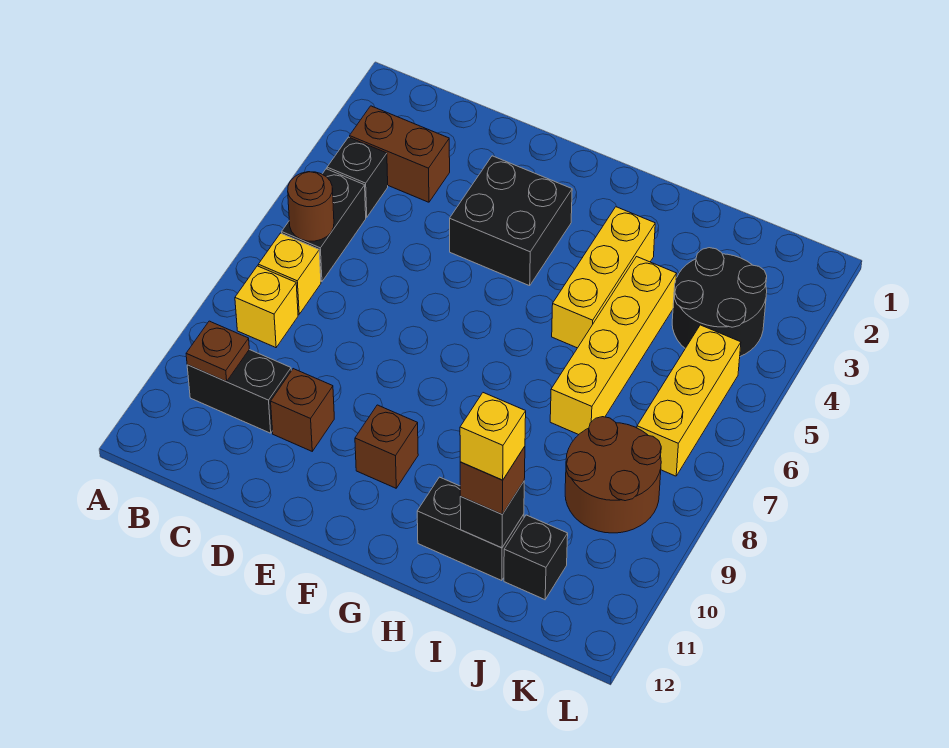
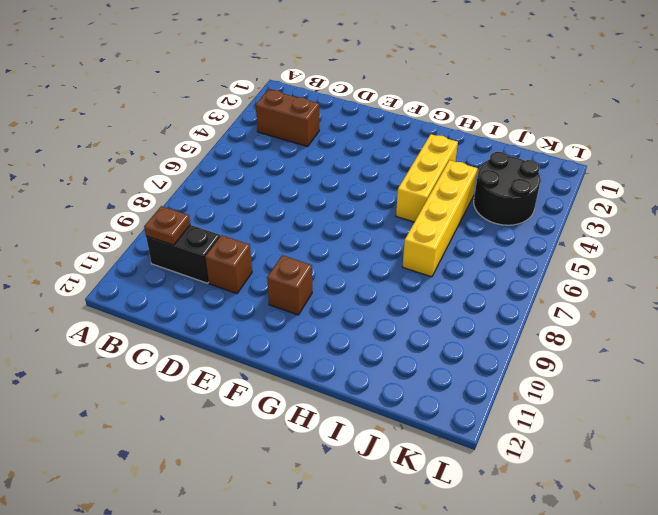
none -> black brick B4 level 1
none -> black brick B5:B6 level 1
none -> yellow brick B7 level 1

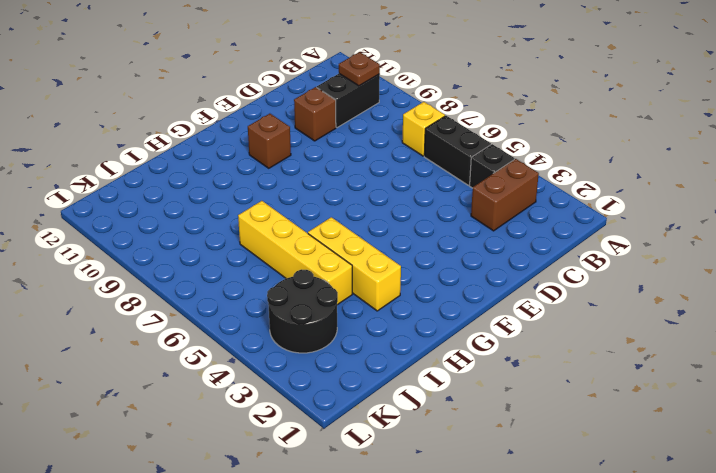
none -> yellow brick B8 level 1
none -> black brick E3:F4 level 1
none -> black brick H11:I11 level 1

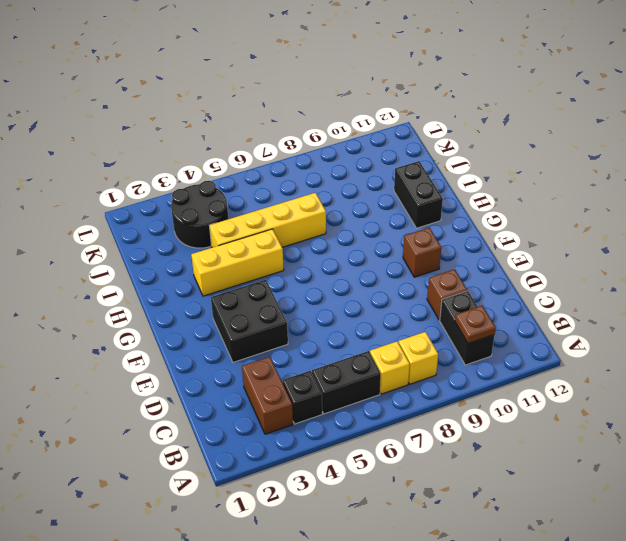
none -> brown round brick J8:K9 level 1
none -> black brick J11 level 1
none -> yellow brick K5:K7 level 1

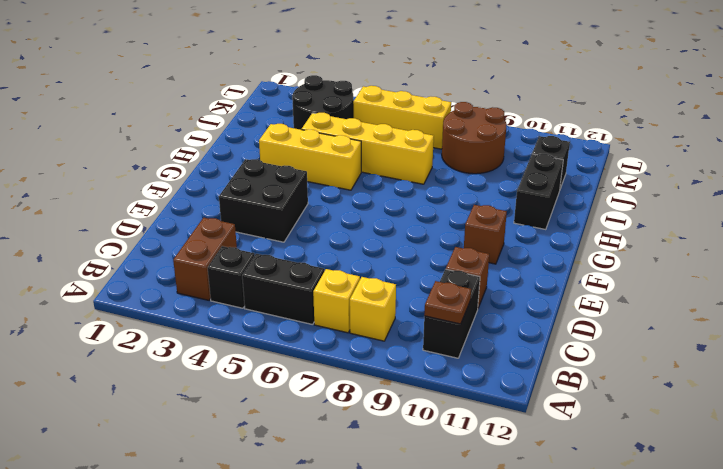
none -> brown round brick B6 level 2
none -> black brick I11 level 2
none -> brown brick I11 level 3

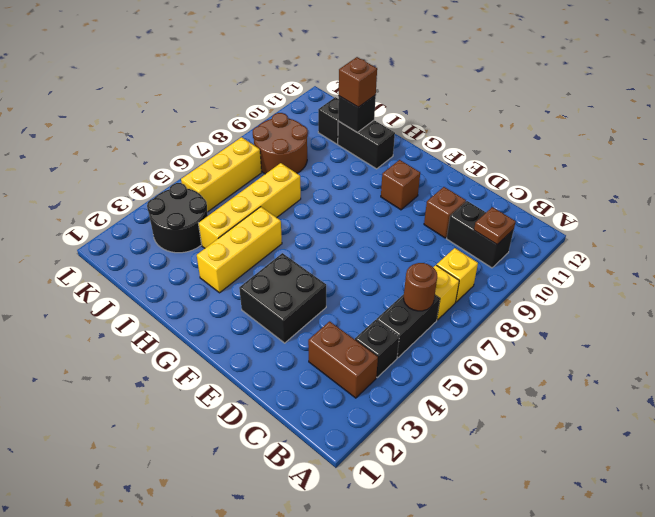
none -> yellow brick I11 level 4

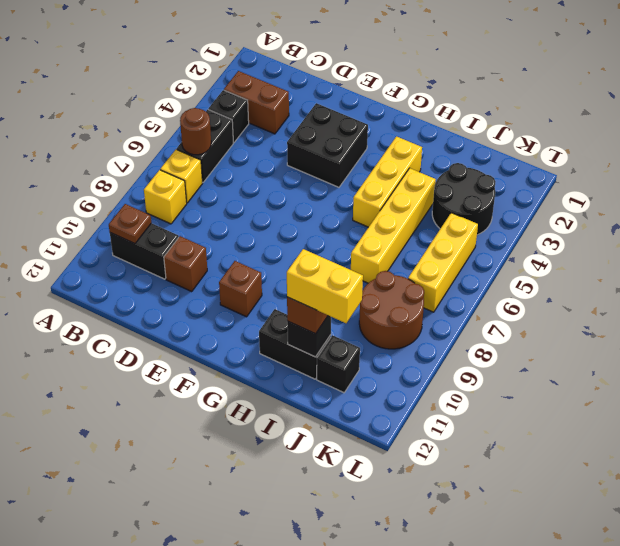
yellow brick I11:J11 level 4 -> yellow brick I11 level 4

